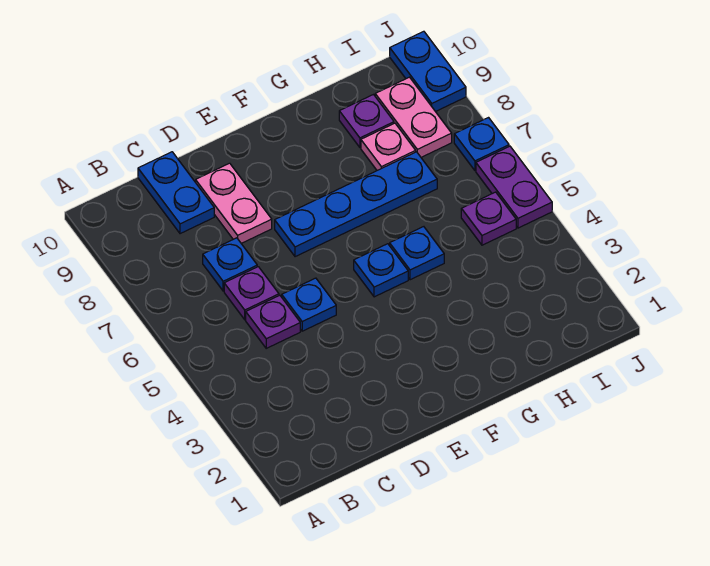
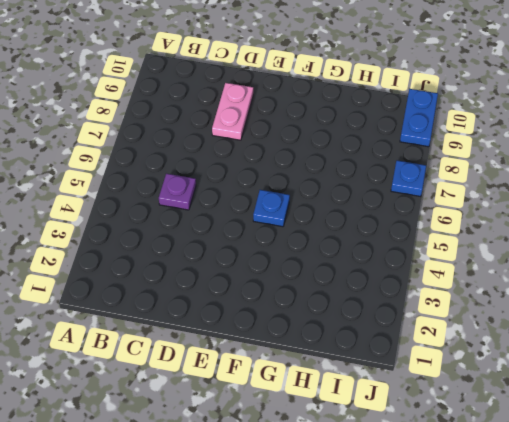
none -> purple plate C6 level 1
none -> blue plate C7 level 1
none -> blue plate C9:C10 level 1

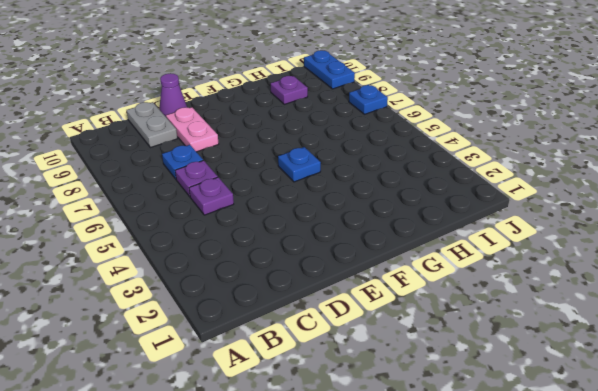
grey plate C9:C10 level 1 -> blue plate C9:C10 level 1
purple cone D10 level 1 -> none
none -> blue plate D5 level 1
none -> blue plate E7:H7 level 1
none -> blue plate G5 level 1

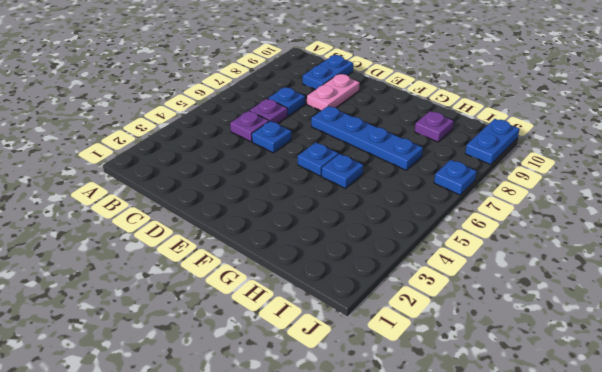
none -> pink plate H8 level 1
none -> purple plate I5 level 1
none -> pink plate I8:I9 level 1

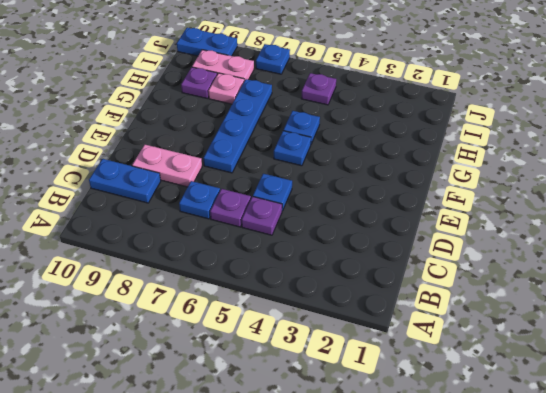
none -> purple plate J5:J6 level 1

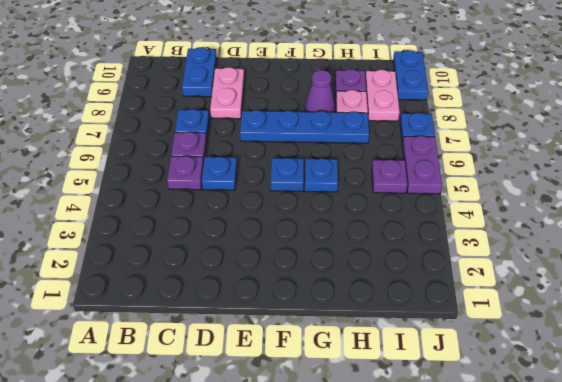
purple cone G8 level 1 -> none

